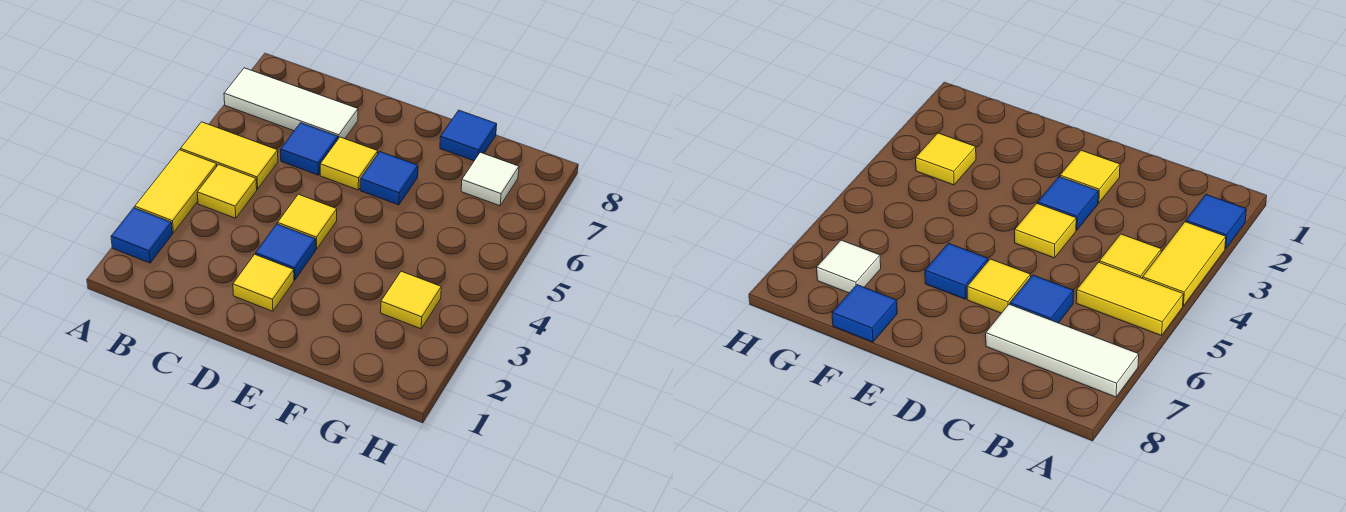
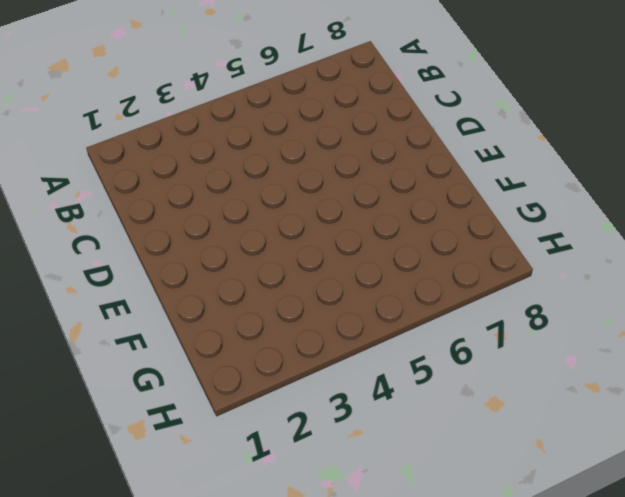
none -> blue tile A2 level 1
none -> yellow tile A3:A4 level 1
none -> yellow tile A5:B5 level 1

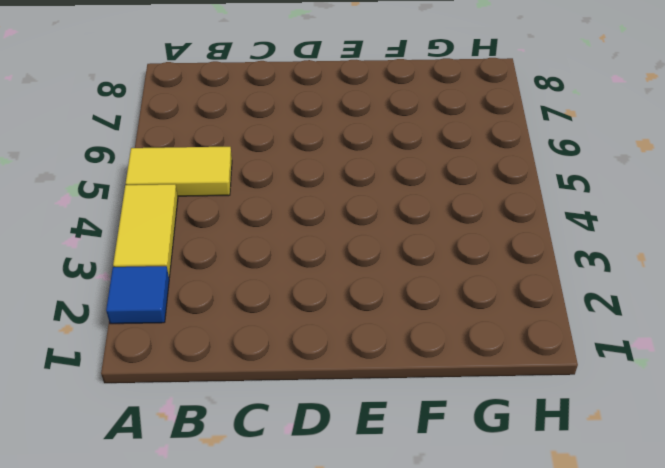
none -> white tile A7:C7 level 1
none -> yellow tile B4 level 1
none -> blue tile C6 level 1

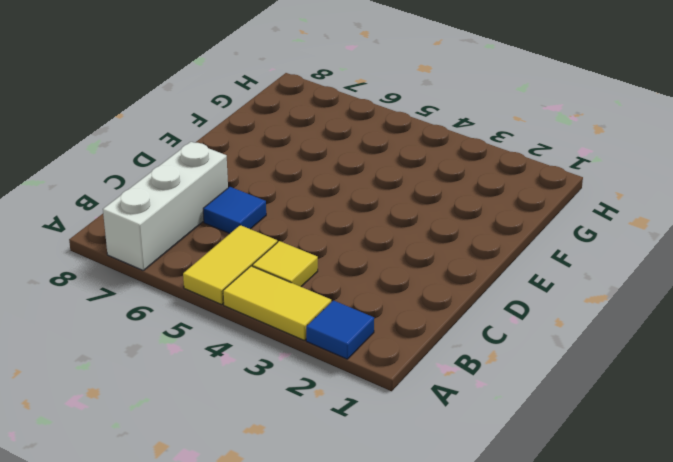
white brick A7:C7 level 1 -> white tile A7:C7 level 1
none -> yellow tile D2 level 1
none -> blue tile D3 level 1
none -> yellow tile D4 level 1

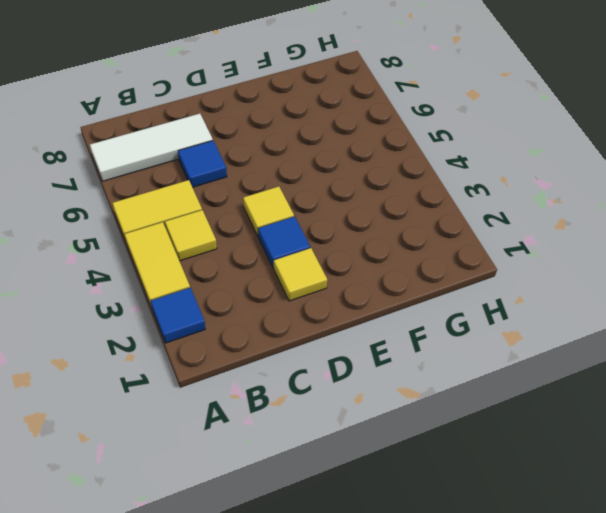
none -> yellow tile D6 level 1
none -> blue tile E6 level 1
none -> blue tile F8 level 1

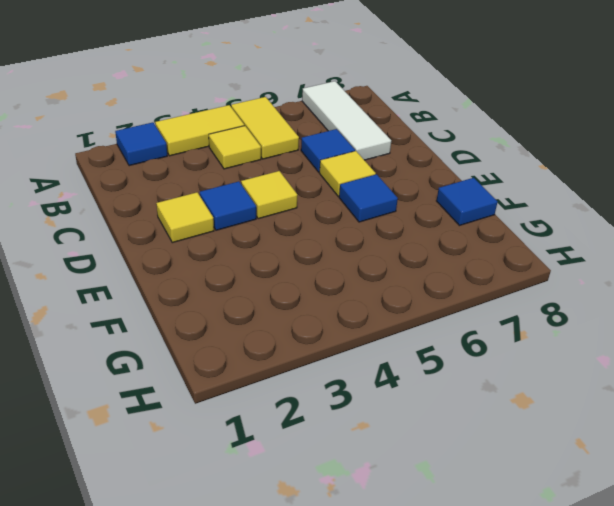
none -> yellow tile G3 level 1
none -> white tile G7 level 1

